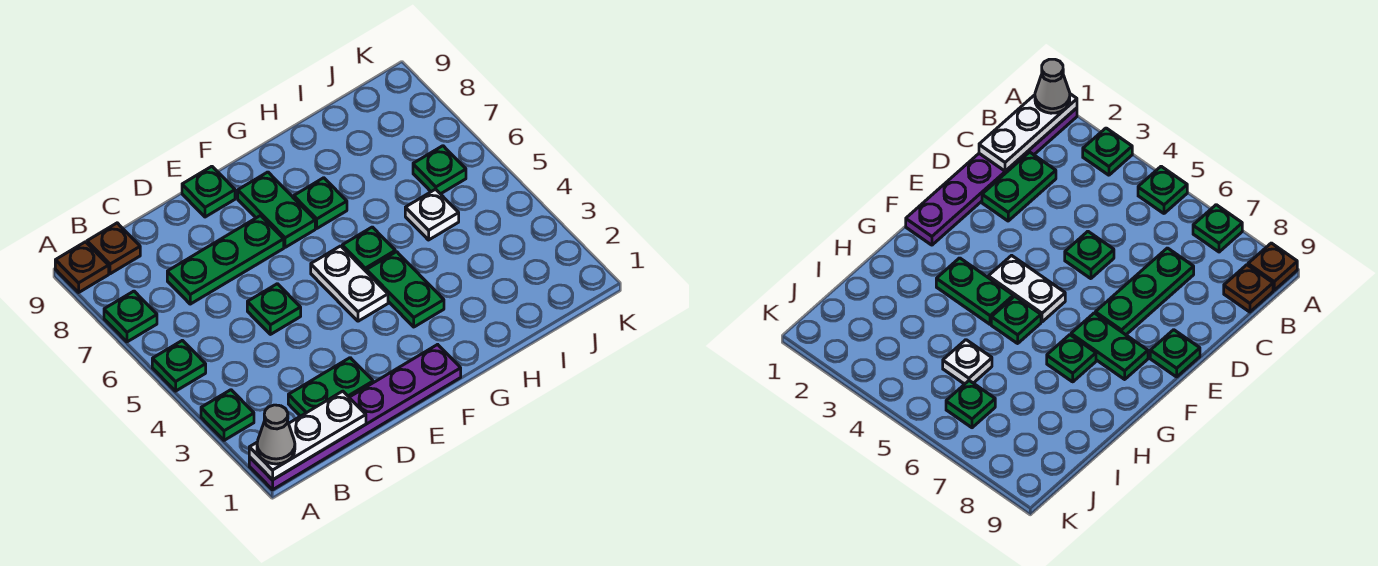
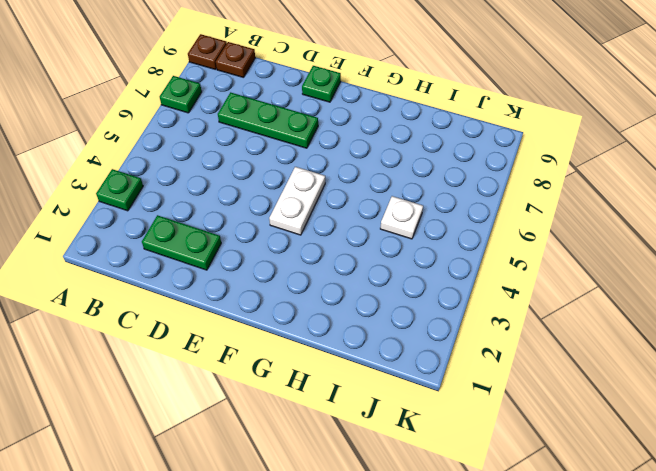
none -> purple plate A1:F1 level 1
none -> green plate A5 level 1
none -> green plate D5 level 1

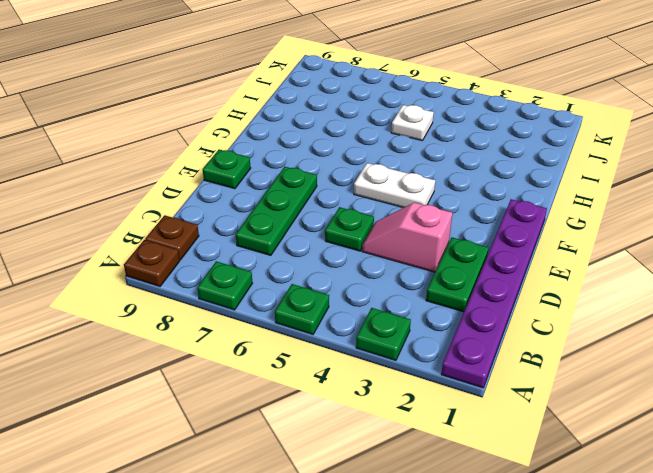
pink slope D3:D4 level 1 top 3 -> none
none -> green plate F7:F8 level 1
none -> green plate G3:G4 level 1
none -> green plate G5 level 1

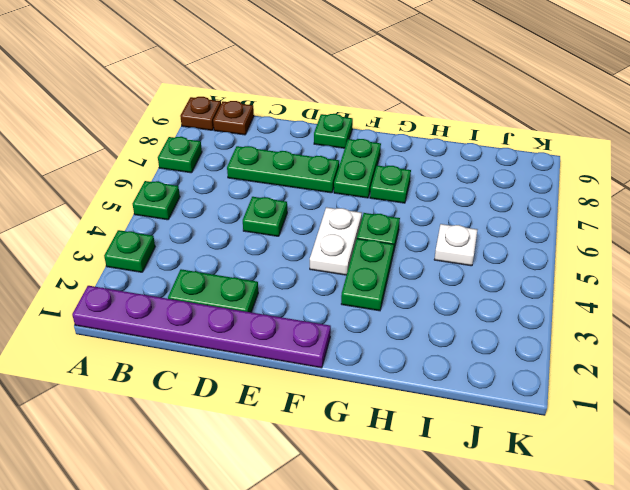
none -> green plate J6 level 1
none -> white plate A1:C1 level 2
none -> grey cone A1 level 3

